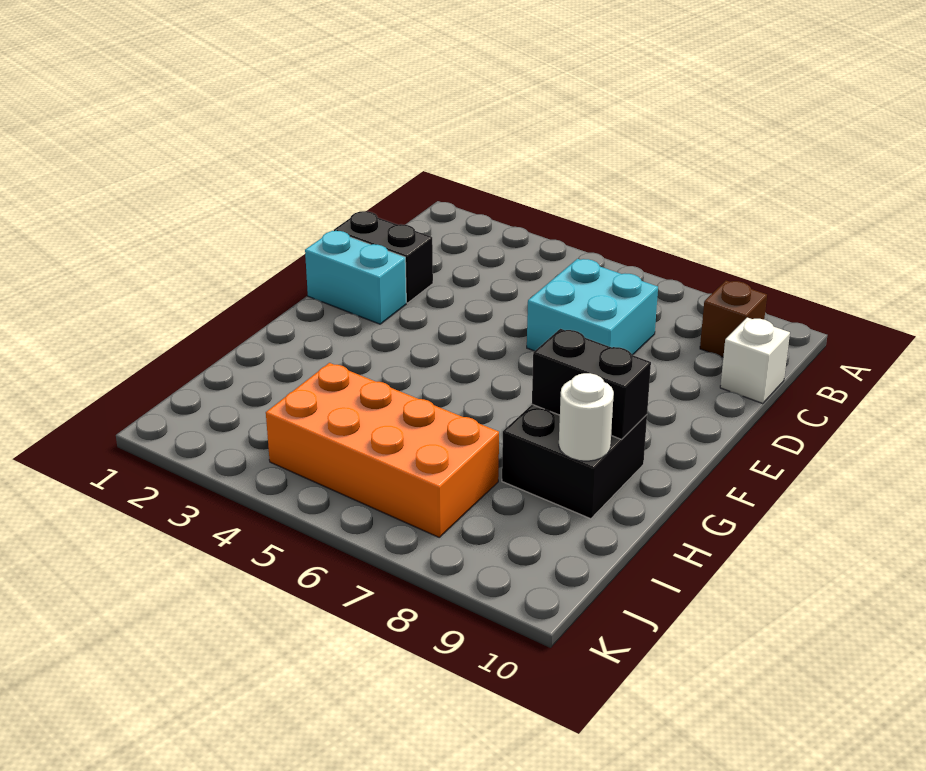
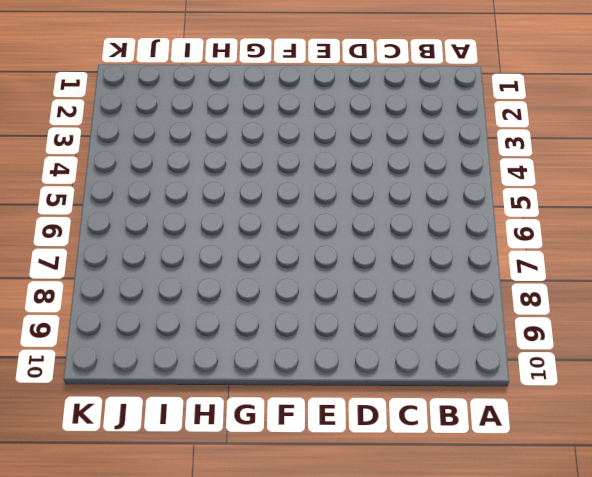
none -> brown brick B9 level 1
none -> cyan brick C6:D7 level 1

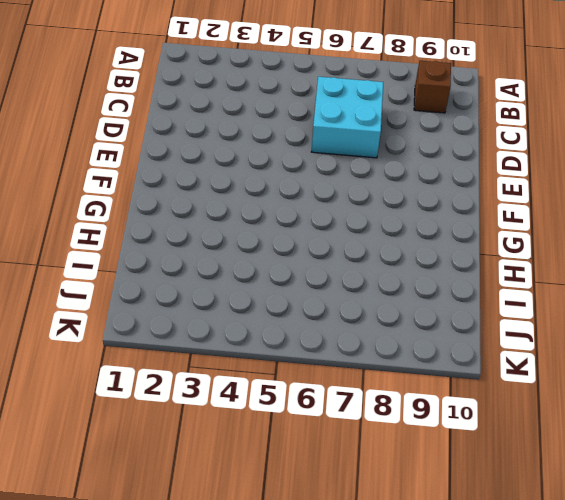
none -> white brick C10 level 1
none -> black brick D1:D2 level 1

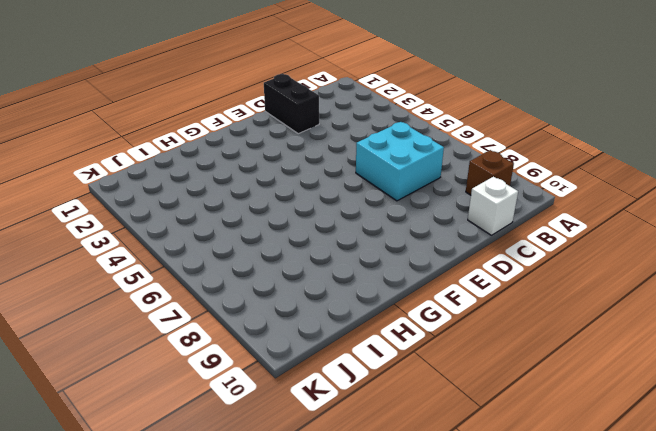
none -> cyan brick E1:E2 level 1
none -> black brick G8:H9 level 1

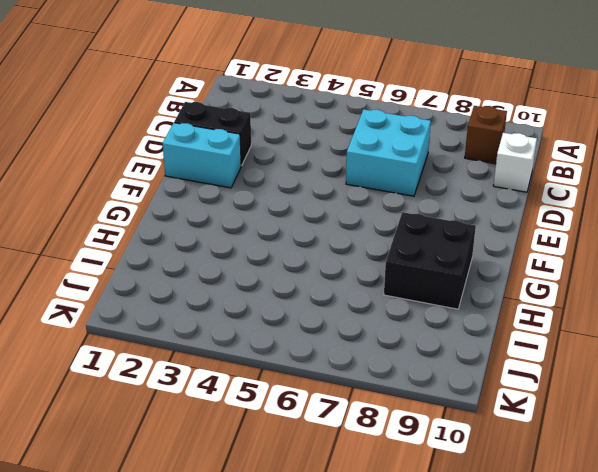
none -> orange brick I4:J7 level 1
none -> black brick G8:G9 level 2

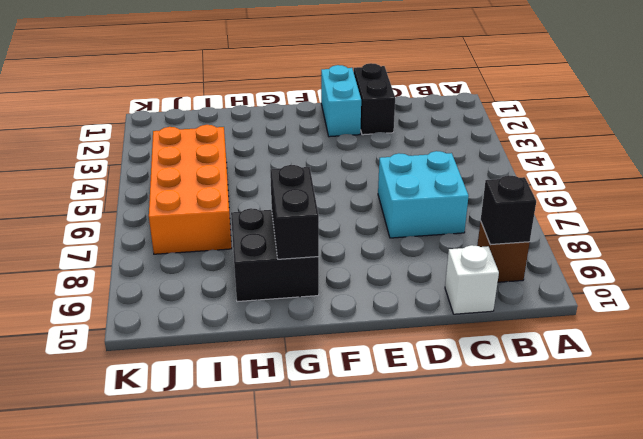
black brick B9 level 2 -> none
none -> white round brick H9 level 2

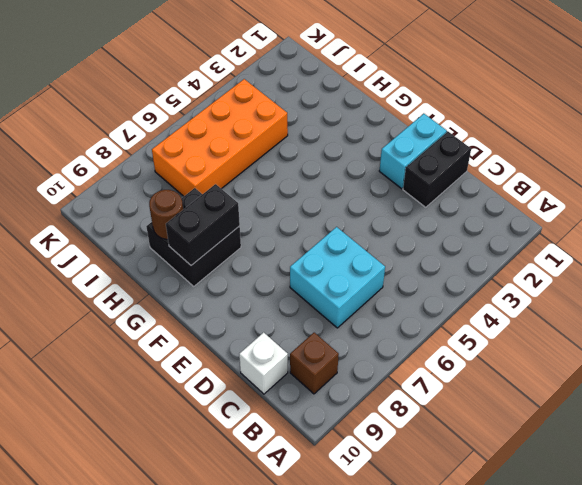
brown round brick H9 level 2 -> white round brick H9 level 2

